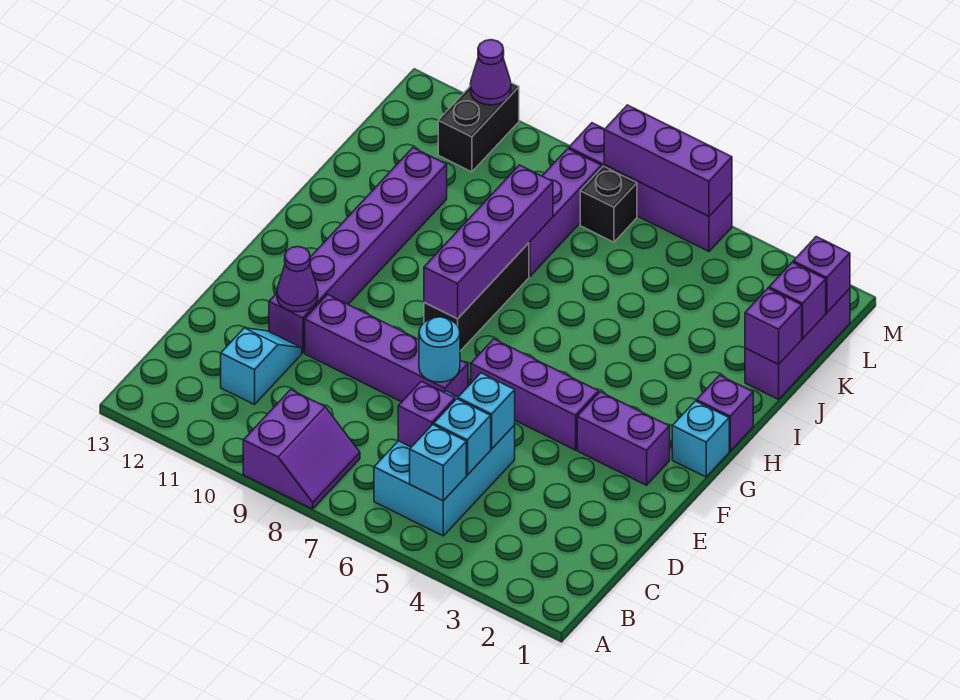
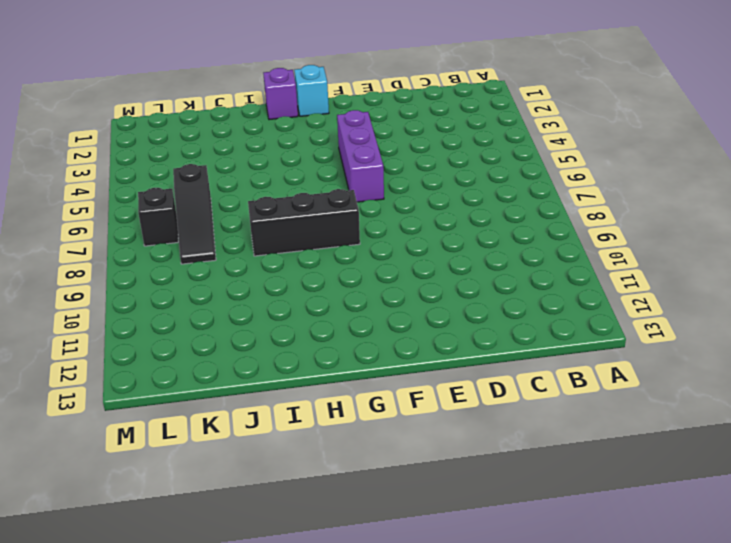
black slope K6:K8 level 1 top 6 -> purple brick J8:L8 level 1
none -> purple slope A8:B9 level 1 top 9
none -> cyan brick B5:D6 level 1
none -> cyan slope C11:D11 level 1 top C

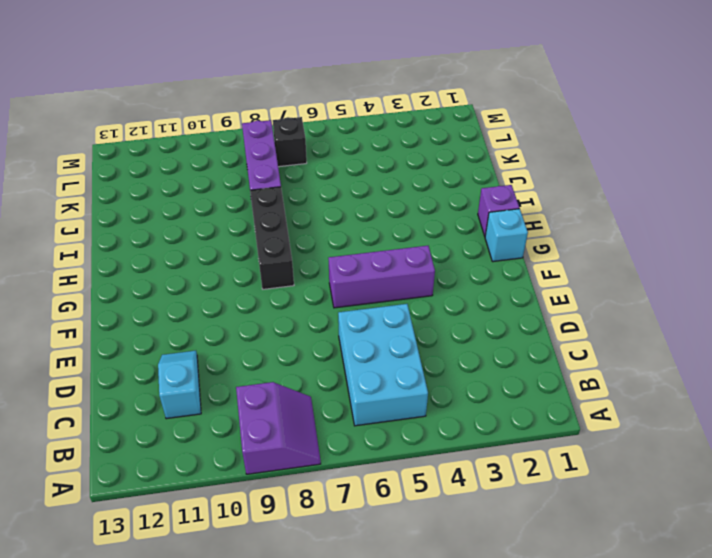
none -> purple brick E7:E10 level 1
none -> purple brick E11:J11 level 1
none -> purple brick F2:F3 level 1

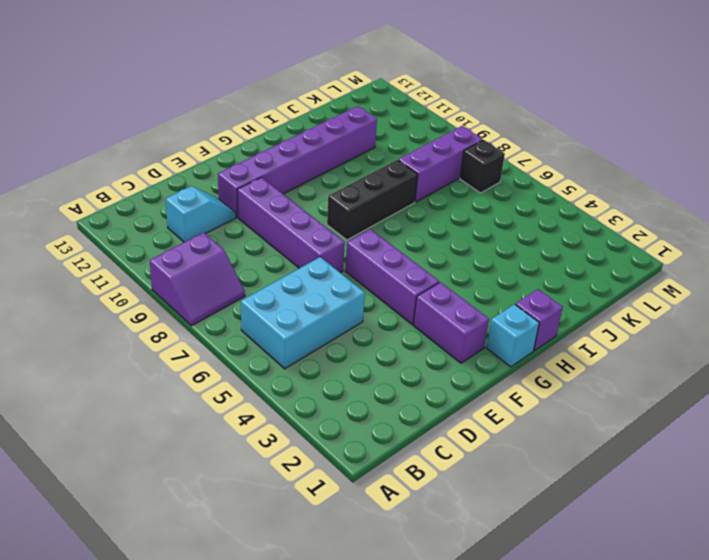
none -> purple brick J1:L1 level 1
none -> black brick L11:M11 level 1
none -> purple brick M5:M8 level 1

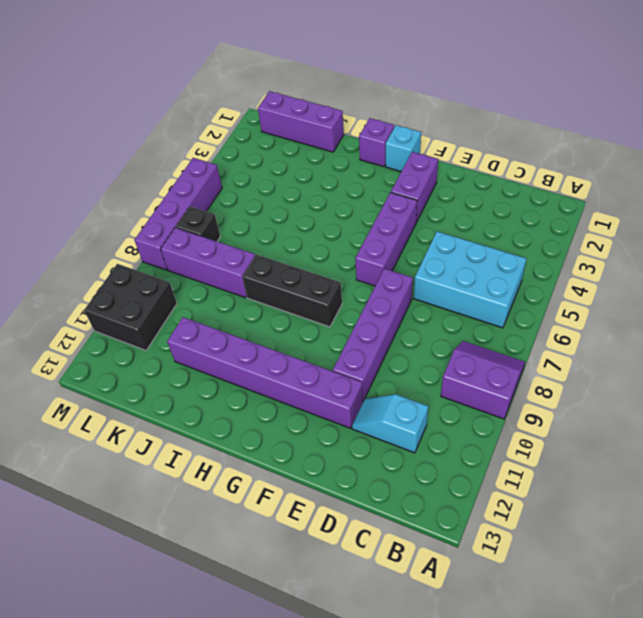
black brick L10:M11 level 1 -> black brick L11:M11 level 1
none -> cyan brick B5 level 2
none -> cyan brick C5 level 2
none -> purple brick C6 level 2

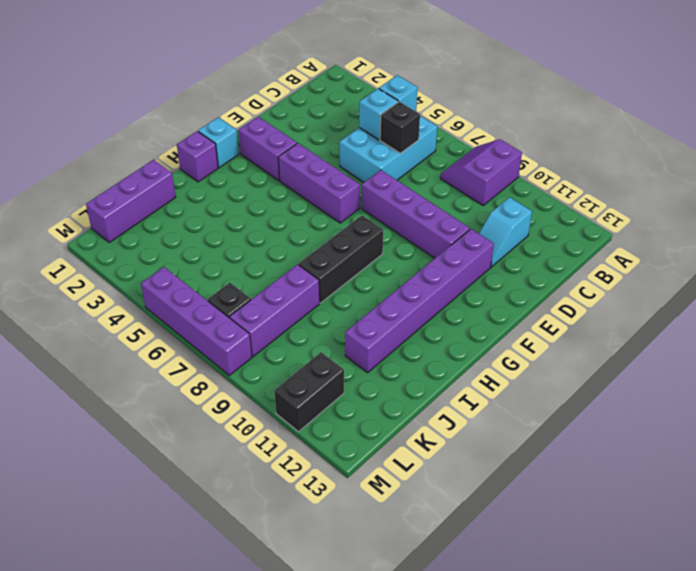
black brick C6 level 2 -> purple brick C6 level 2
none -> cyan brick D5 level 2
none -> cyan round brick E7 level 2
none -> purple cone E11 level 2

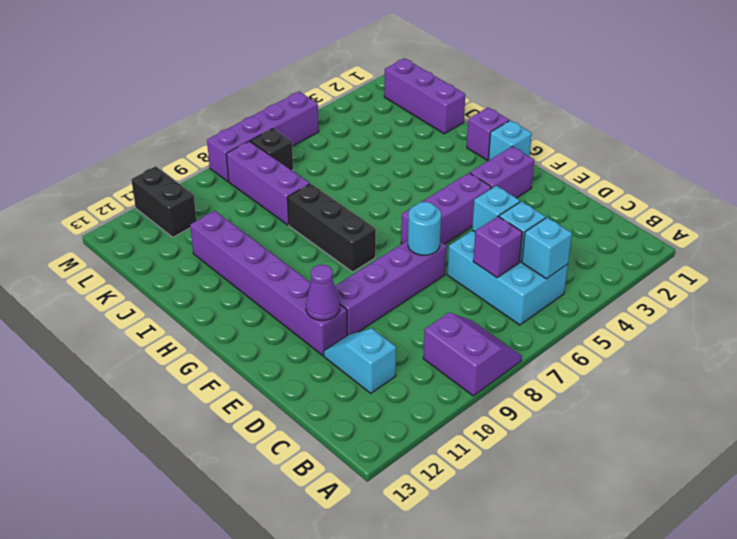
none -> purple brick G8:J8 level 2
none -> purple brick J1 level 2
none -> purple brick K1 level 2

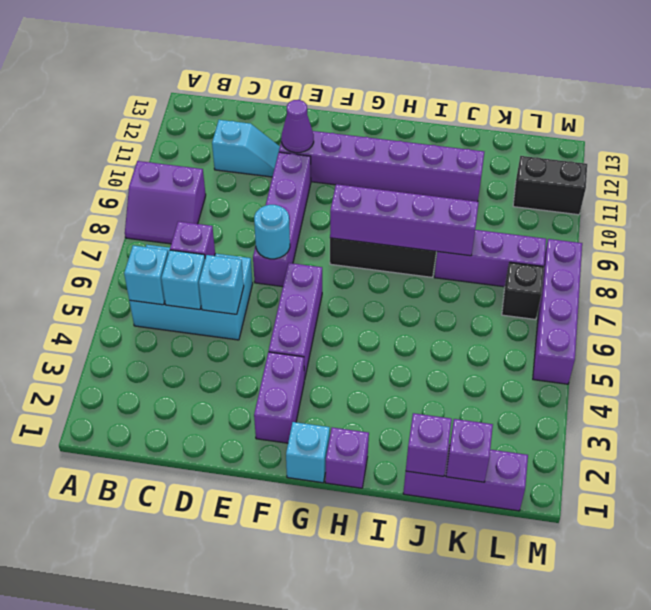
none -> purple brick L1 level 2
none -> purple brick M5:M7 level 2
none -> purple cone M11 level 2

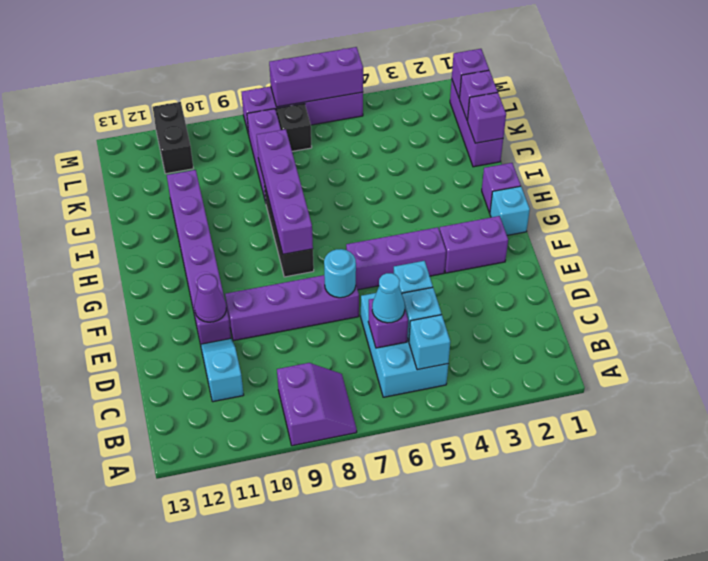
cyan cone C6 level 3 -> none
none -> purple cone M11 level 2

